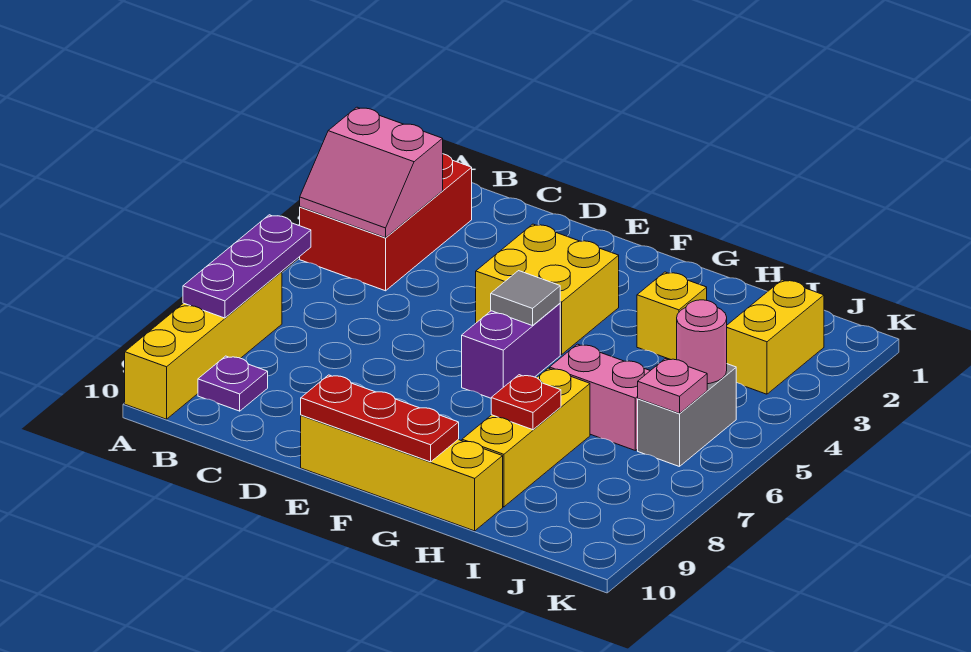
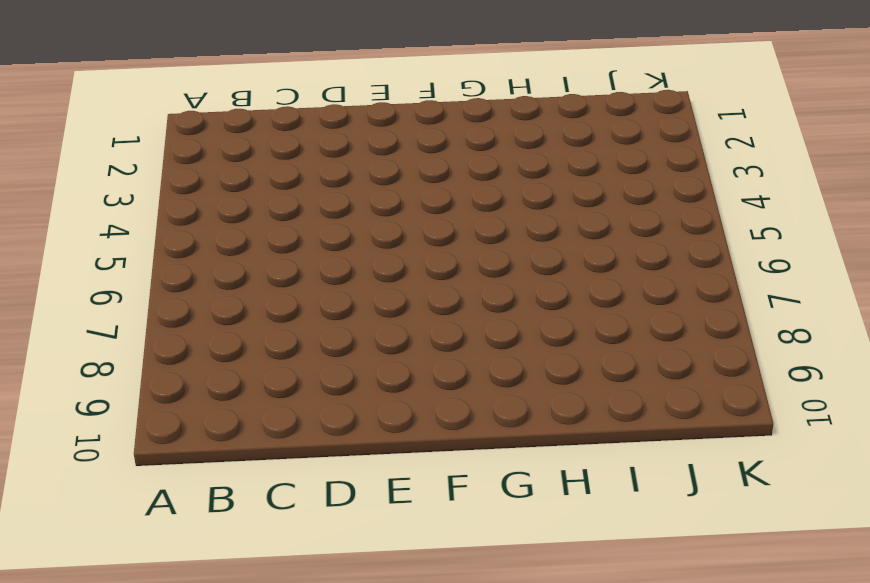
none -> red brick A2:B4 level 1
none -> yellow brick A7:A10 level 1
none -> purple plate B9 level 1

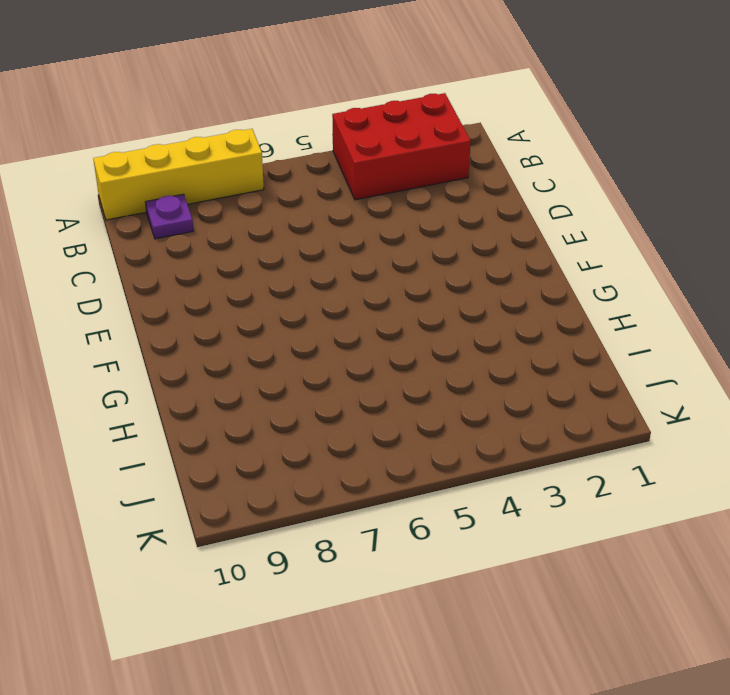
none -> yellow brick E3:F4 level 1
none -> yellow brick E10:H10 level 1
none -> purple brick F5:F6 level 1

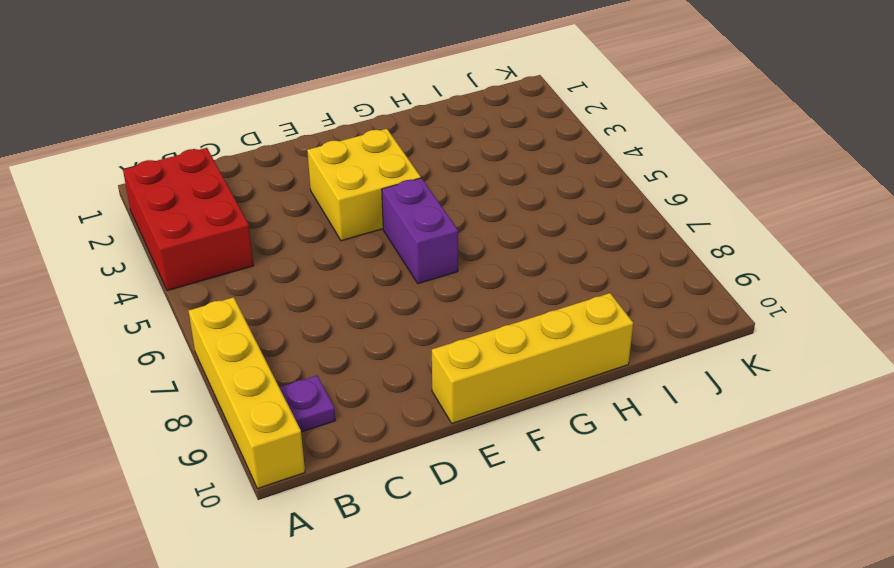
none -> yellow brick H3 level 1
none -> pink brick H6:I6 level 1
none -> yellow brick H7:H9 level 1

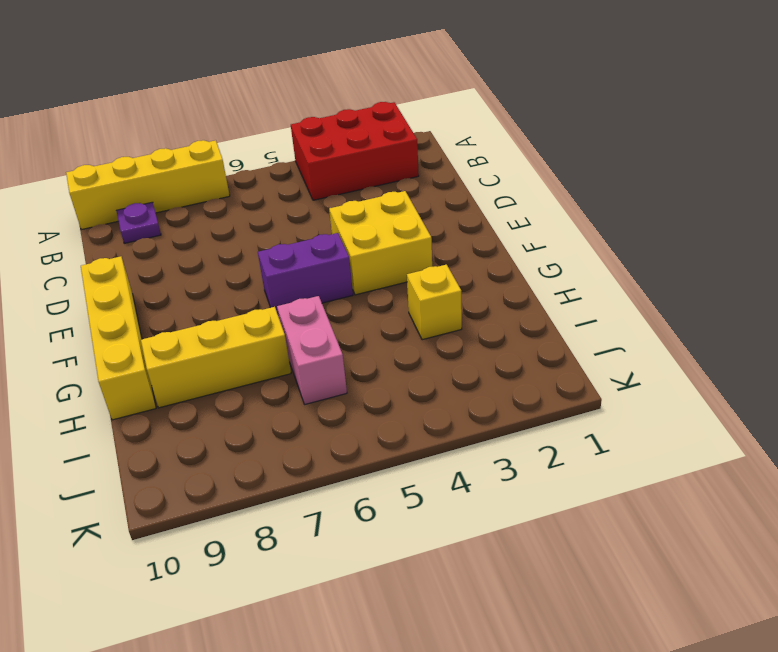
none -> yellow brick J2:J3 level 1
none -> grey brick J5:J6 level 1
none -> pink slope A3:B4 level 2 top 3

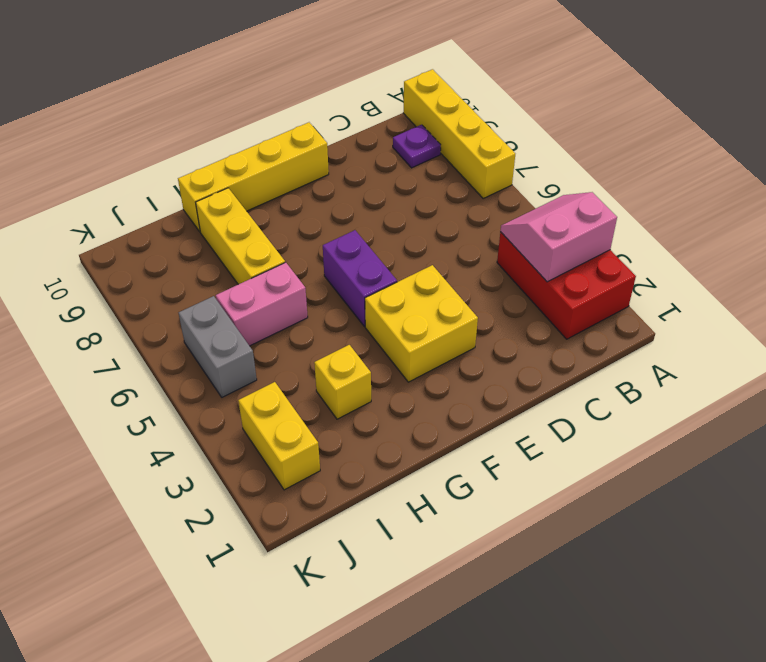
none -> purple plate A6:A8 level 2
none -> red plate E10:G10 level 2
none -> grey tile F5 level 2

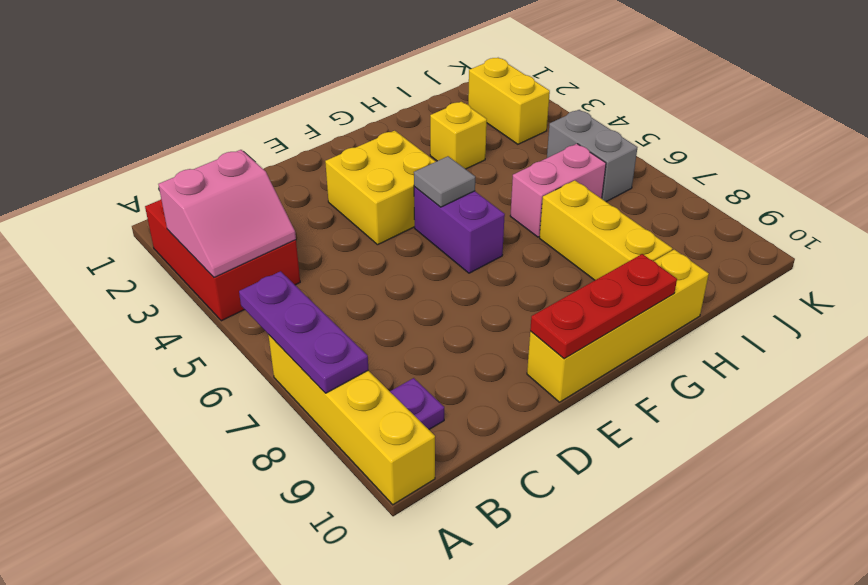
none -> red plate H8 level 2
none -> pink round brick J5 level 2
none -> pink plate J6 level 2

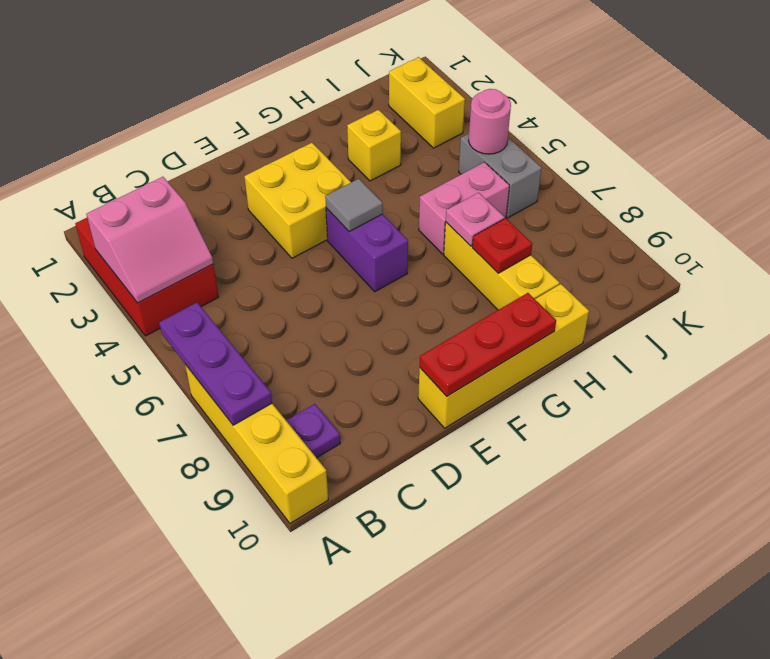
pink plate H7 level 2 -> pink plate J6 level 2

